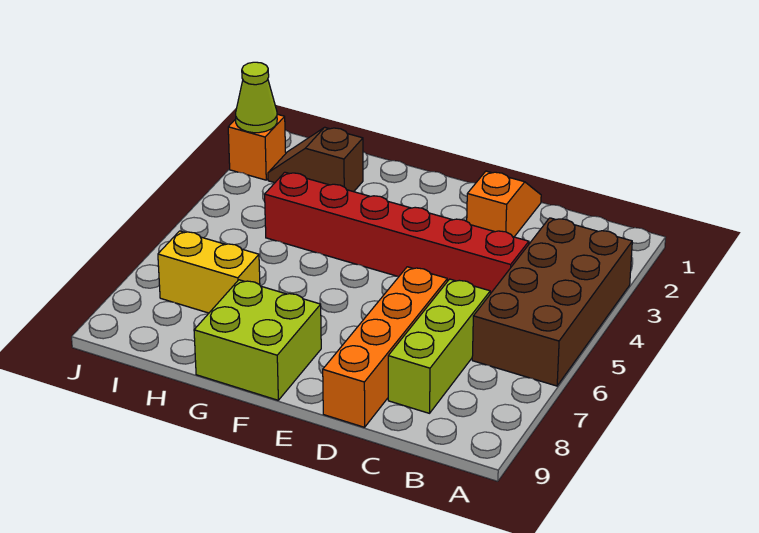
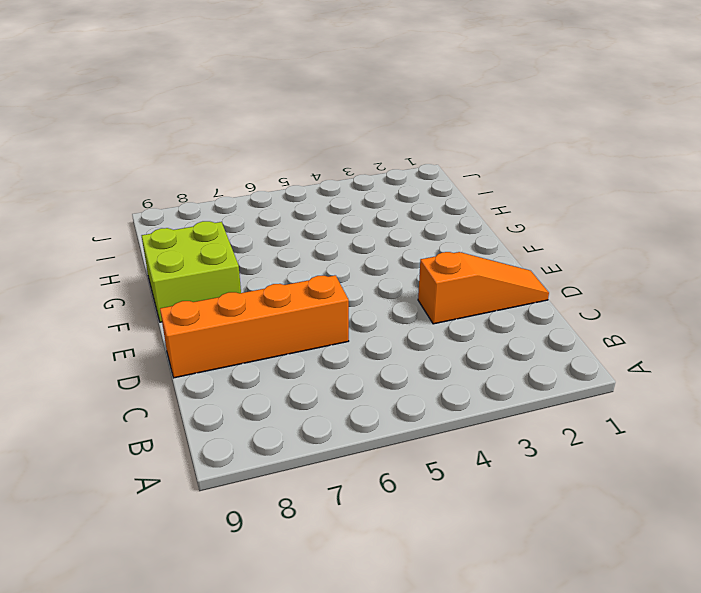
orange slope D1:D3 level 1 top 3 -> orange slope D1:D2 level 1 top 2
none -> brown brick A3:B6 level 1
none -> red brick C4:H4 level 1

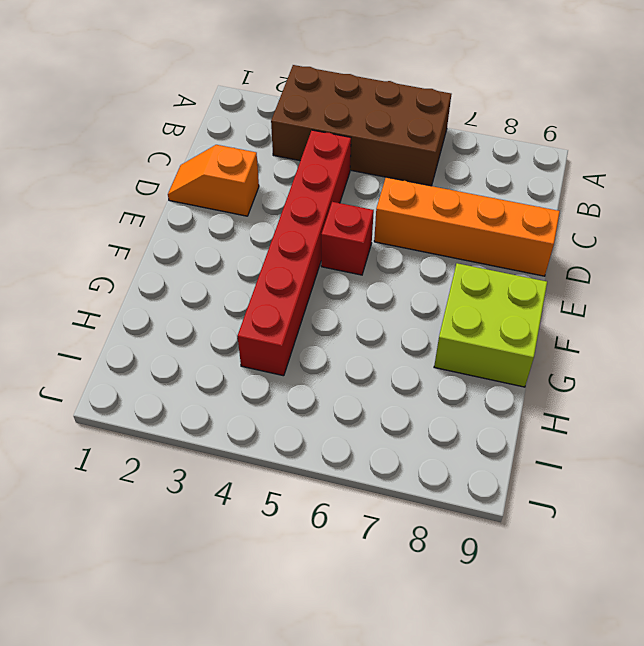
red brick E5 level 1 -> none
none -> lime brick C6:C8 level 1
none -> brown slope H2:I2 level 1 top H

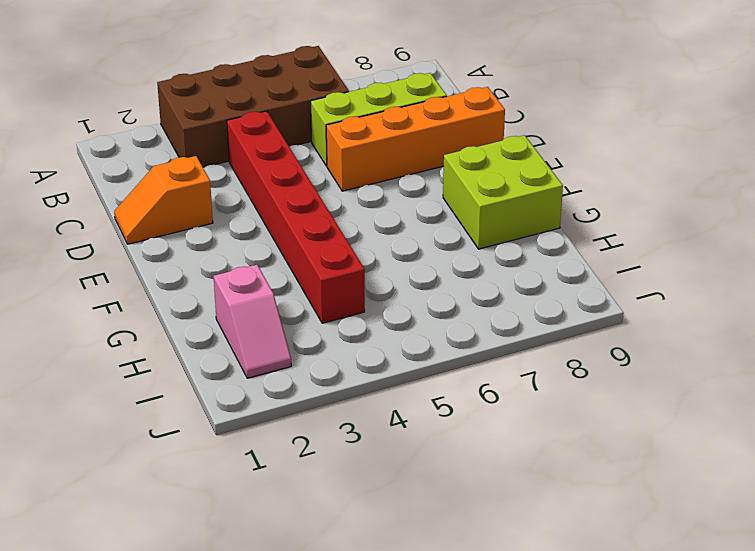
pink slope H2:I2 level 1 top H -> brown slope H2:I2 level 1 top H
none -> yellow brick H7:I7 level 1
none -> orange brick J2 level 1

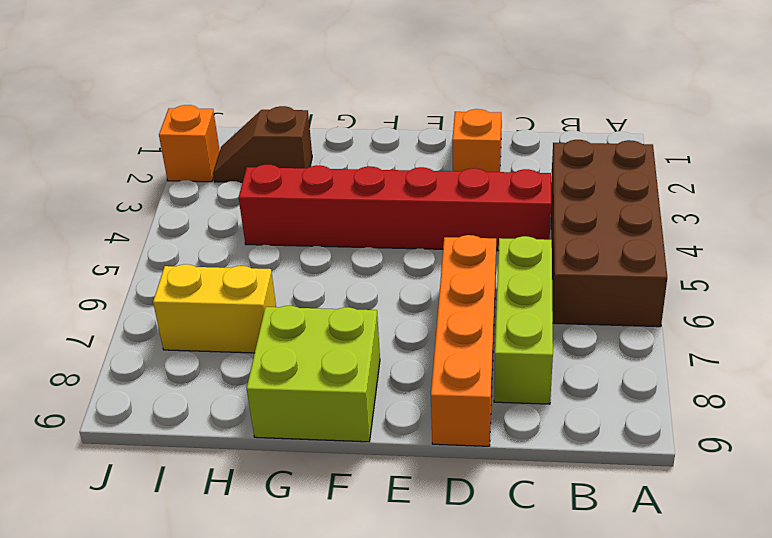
none -> lime cone J2 level 2

